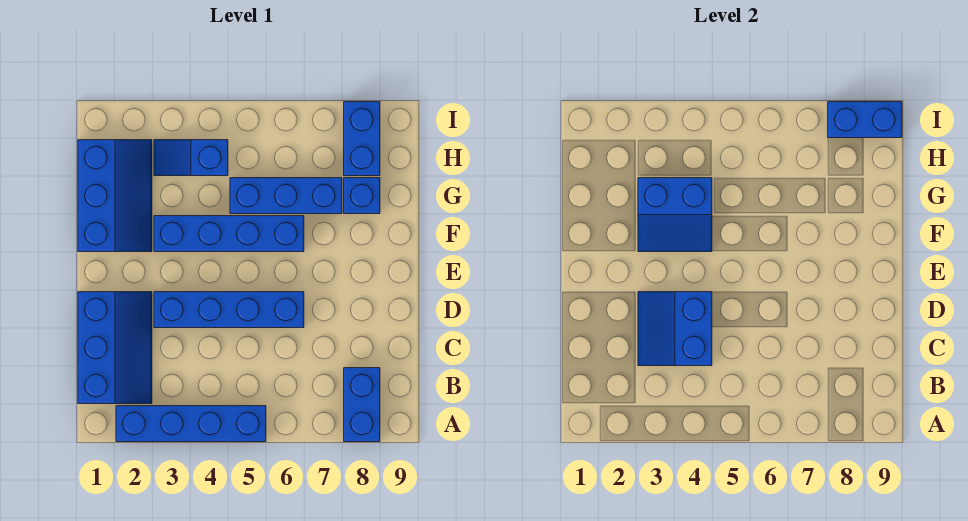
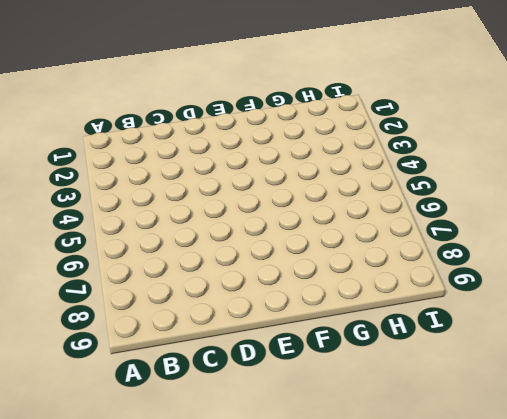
none -> blue brick A2:A5 level 1
none -> blue brick A8:B8 level 1
none -> blue slope B1:D2 level 1 top 1

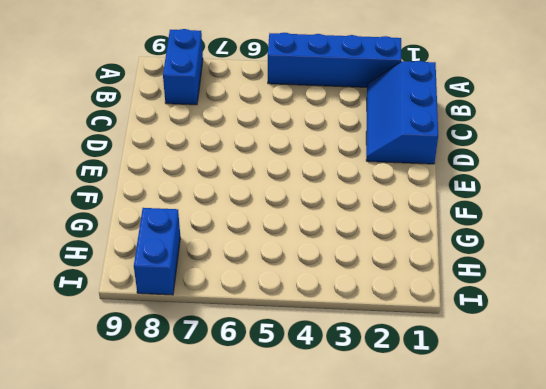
none -> blue brick D3:D6 level 1
none -> blue slope F1:H2 level 1 top 1
none -> blue brick F3:F6 level 1

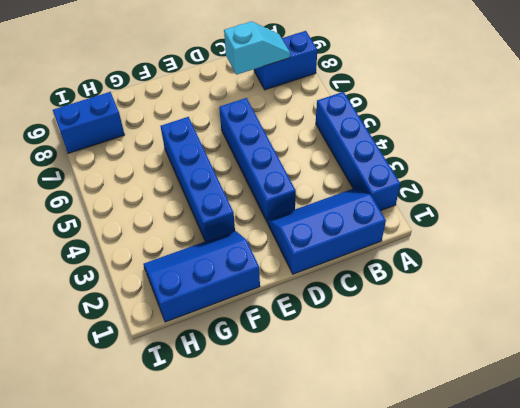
cyan slope B8:C8 level 2 top C -> none
none -> blue brick G5:G7 level 1
none -> blue brick G8 level 1
none -> blue slope H3:H4 level 1 top 4

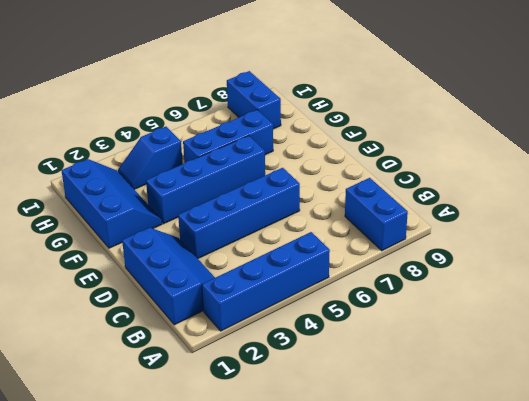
none -> blue brick G8 level 1
none -> blue slope C3:D4 level 2 top 4
none -> blue slope F3:G4 level 2 top G

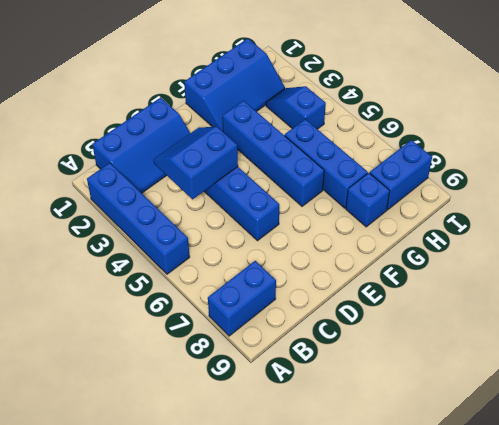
none -> blue slope F3:G4 level 2 top G
none -> blue brick I8:I9 level 2

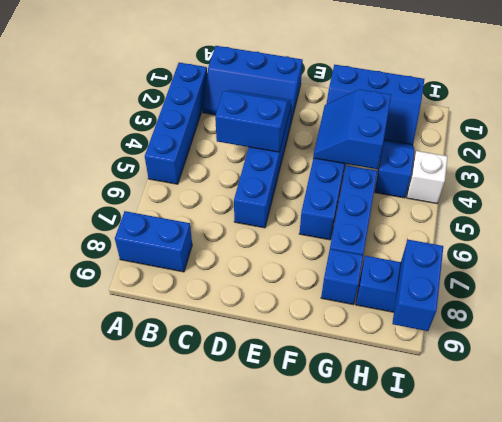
white brick I4 level 1 -> none

